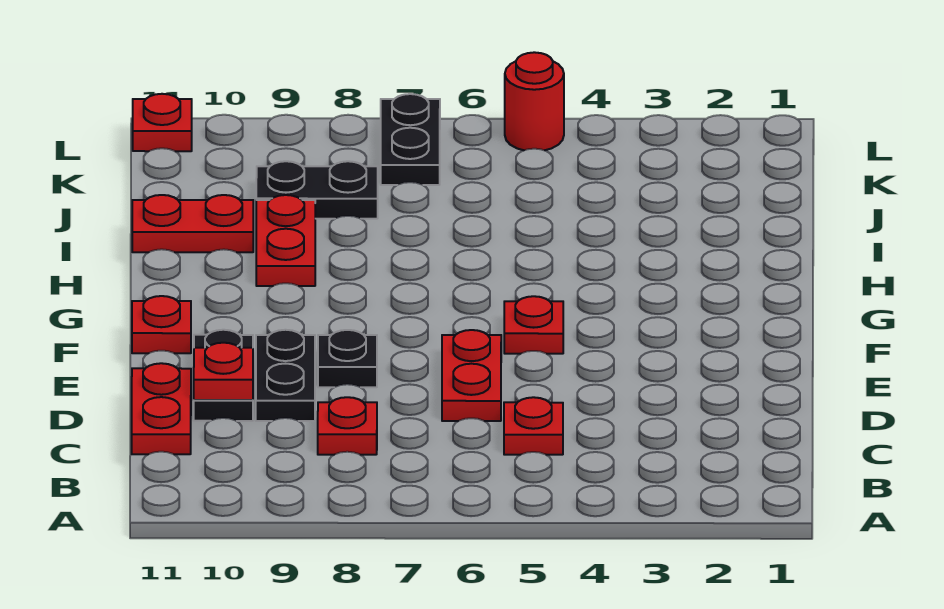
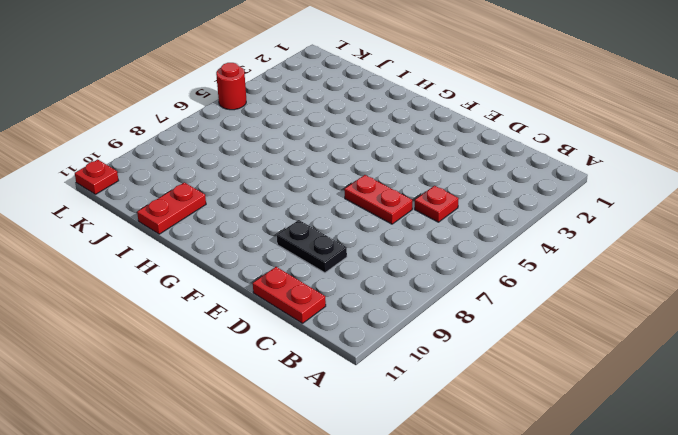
none -> red plate C8 level 1
none -> black plate D10:E10 level 1
none -> black plate E8 level 1

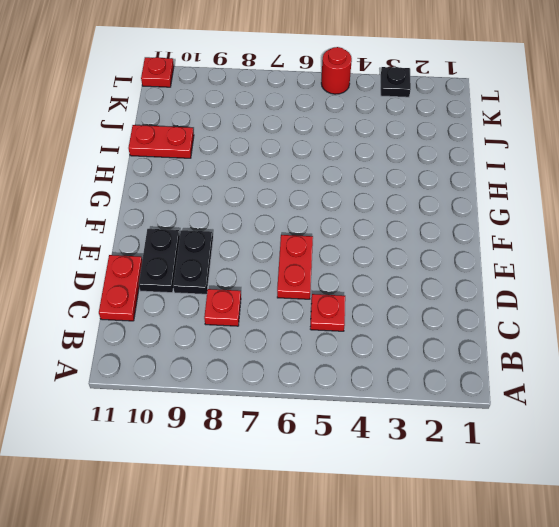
black plate L3 level 1 -> black plate E8 level 1
none -> red plate F5 level 1
none -> red plate F11 level 1
none -> red plate H9:I9 level 1

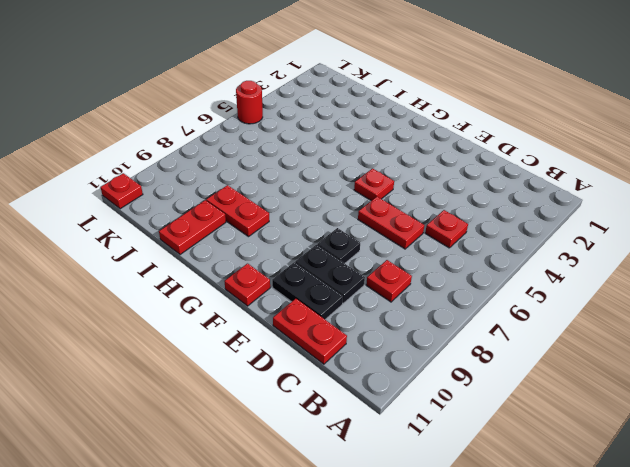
none -> black plate J8:J9 level 1
none -> black plate K7:L7 level 1
none -> red plate D10 level 2

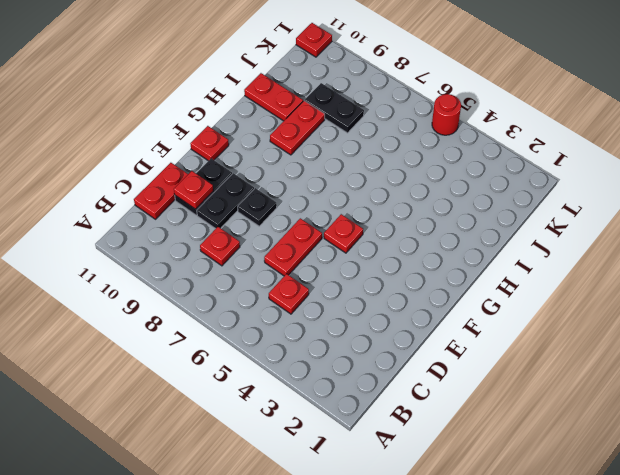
none -> black plate K7:L7 level 1

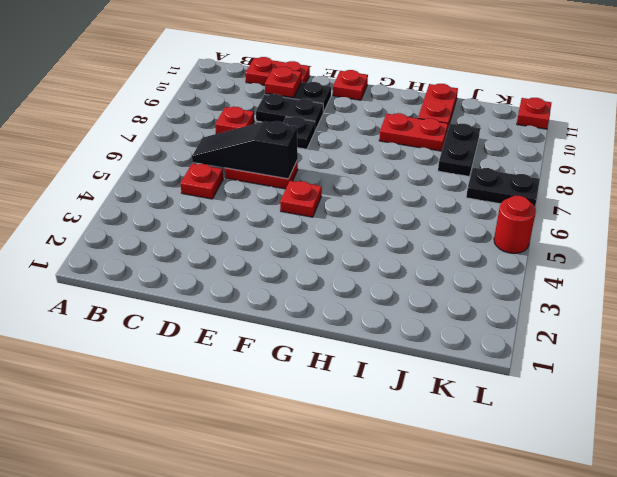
black slope C6:E6 level 2 top E -> none

